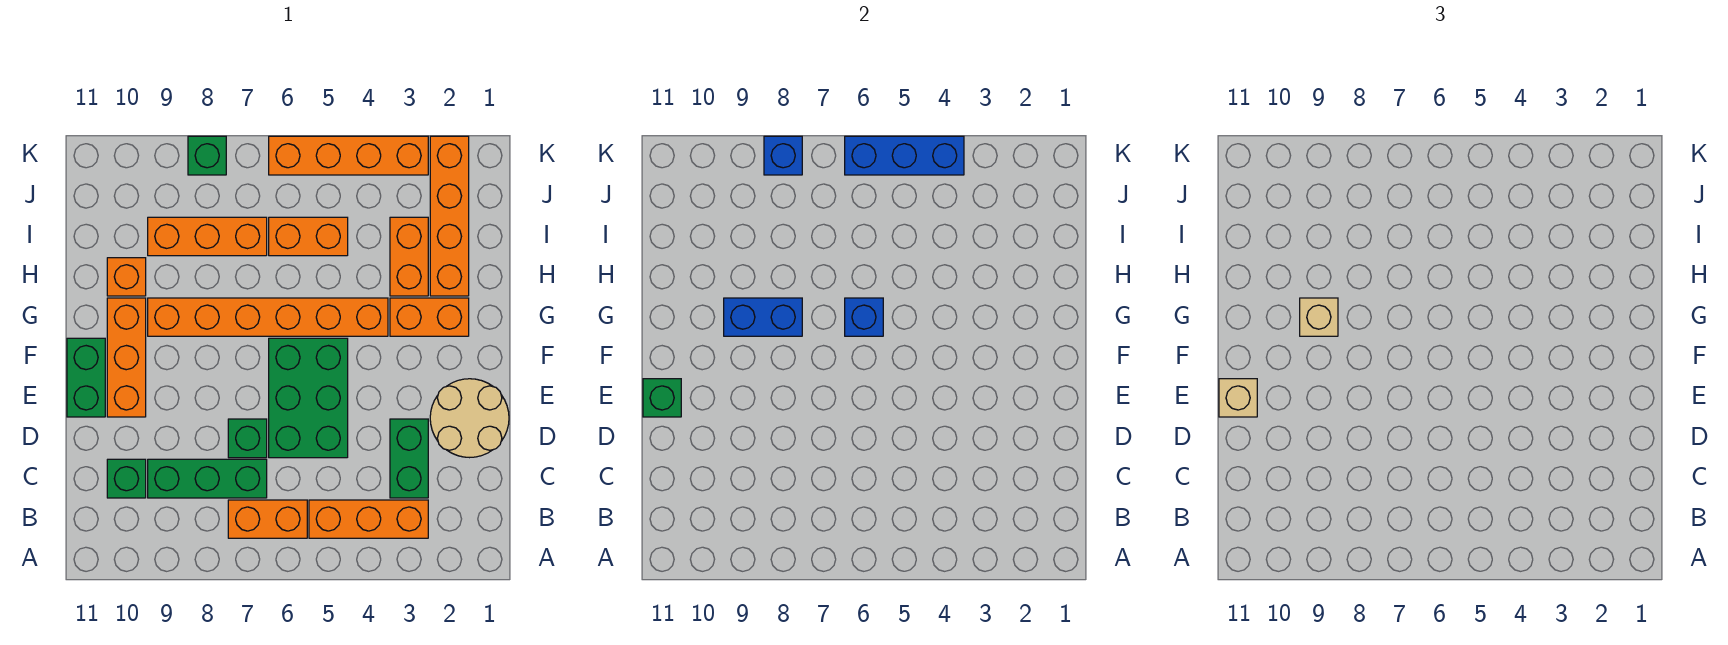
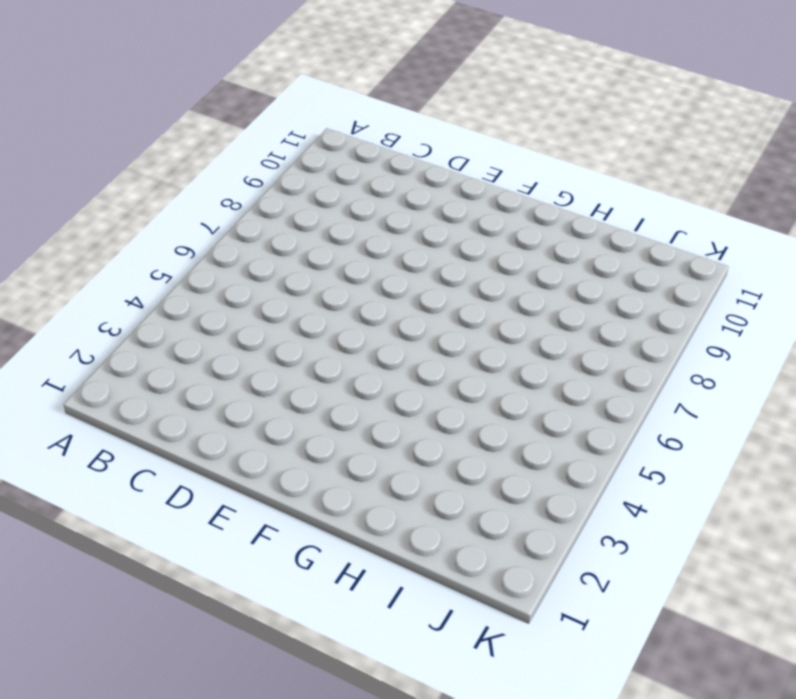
none -> orange brick B3:B5 level 1
none -> orange brick B6:B7 level 1
none -> green brick C3:D3 level 1

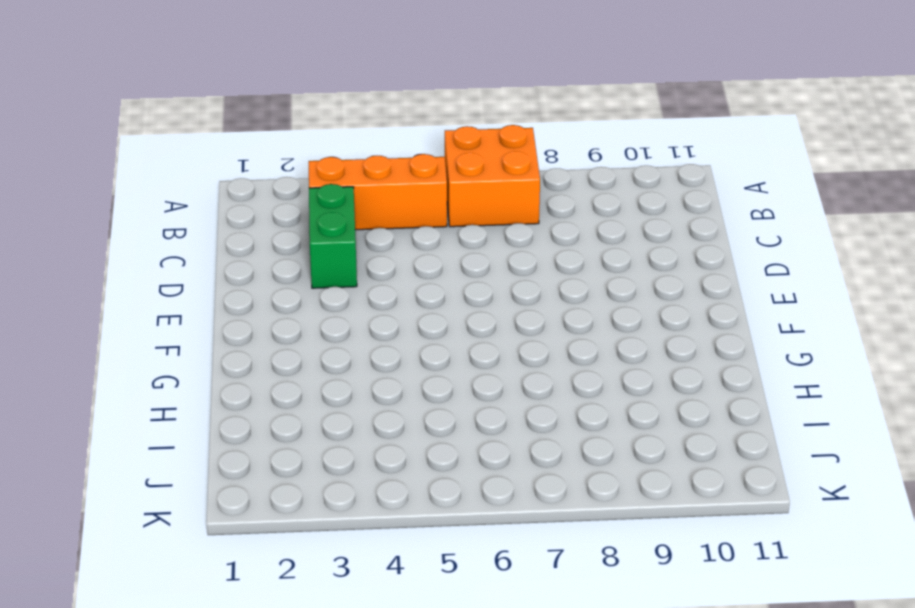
orange brick A6:B7 level 1 -> orange brick B6:B7 level 1
none -> green brick C7:C9 level 1
none -> green brick C10 level 1
none -> tan round brick D1:E2 level 1

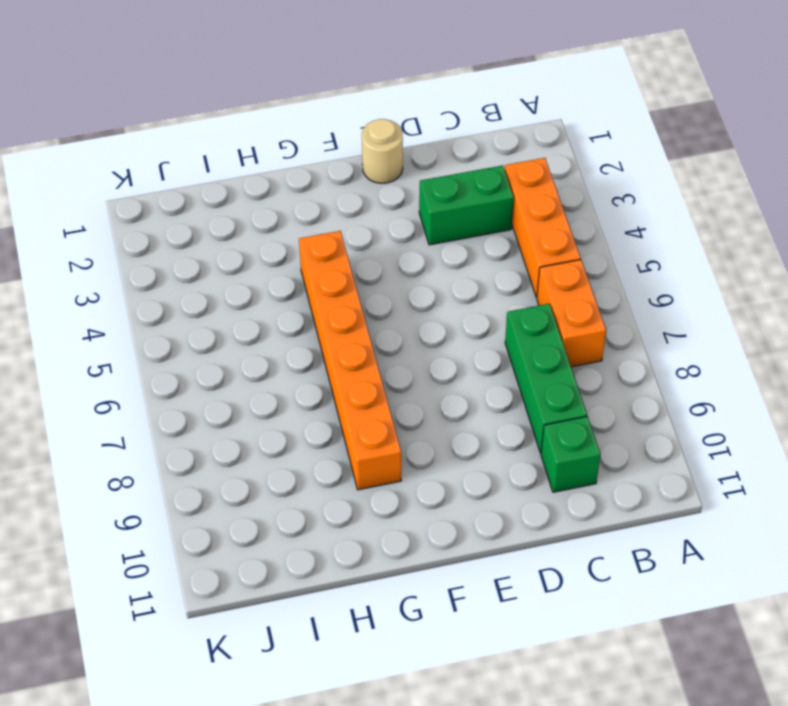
tan round brick E1 level 1 -> tan round brick D1:E2 level 1
none -> green brick D5:F6 level 1
none -> green brick D7 level 1
none -> orange brick E10:G10 level 1

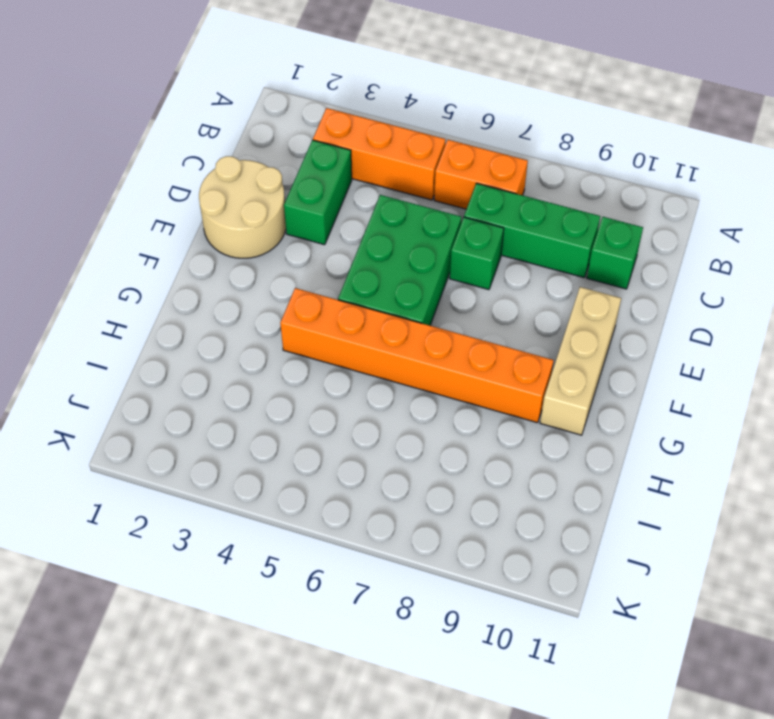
tan brick E10:G10 level 1 -> orange brick E10:G10 level 1
none -> green brick E11:F11 level 1
none -> orange brick G2:G3 level 1
none -> orange brick H2:K2 level 1

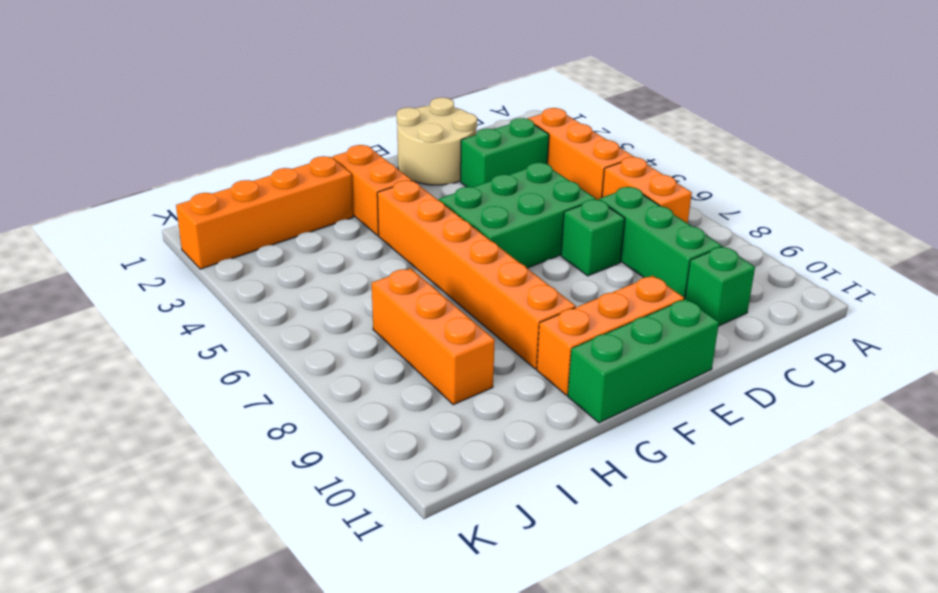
green brick E11:G11 level 1 -> green brick E11:F11 level 1
none -> orange brick H3:I3 level 1
none -> orange brick H10 level 1
none -> orange brick I5:I6 level 1

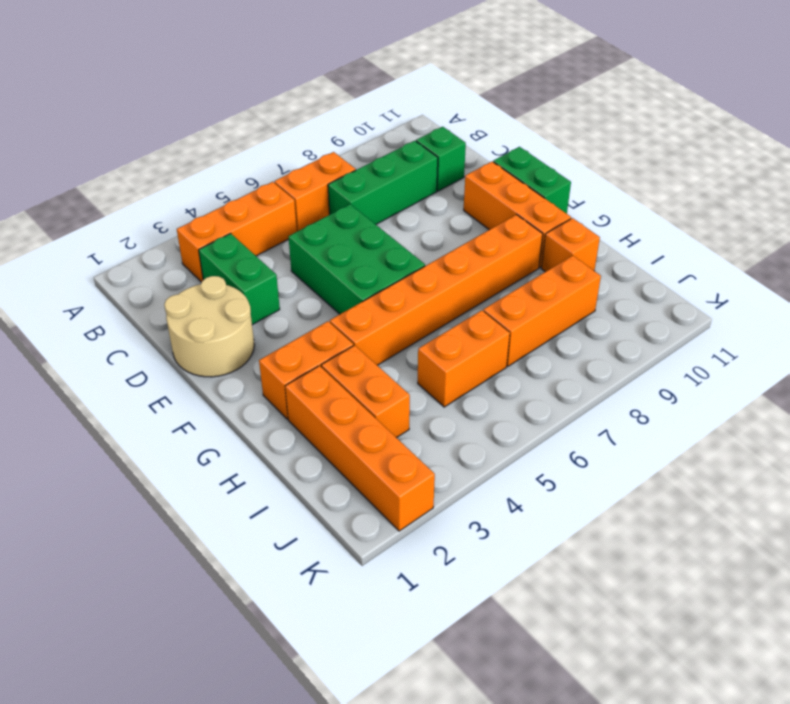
none -> green brick D7 level 1
none -> orange brick K3:K6 level 1
none -> green brick K8 level 1

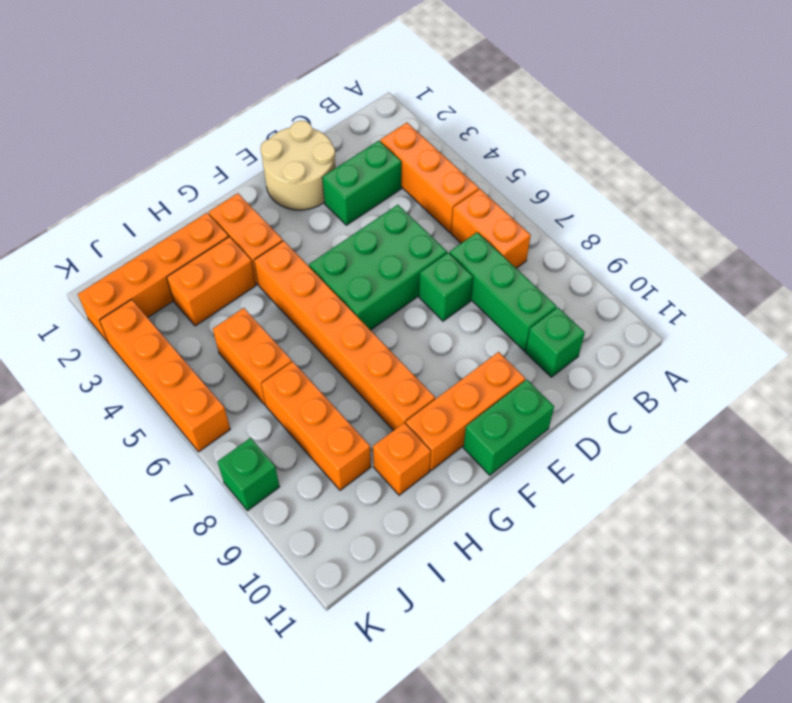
none -> green brick E11 level 2
none -> blue brick G6 level 2
none -> blue brick G8:G9 level 2

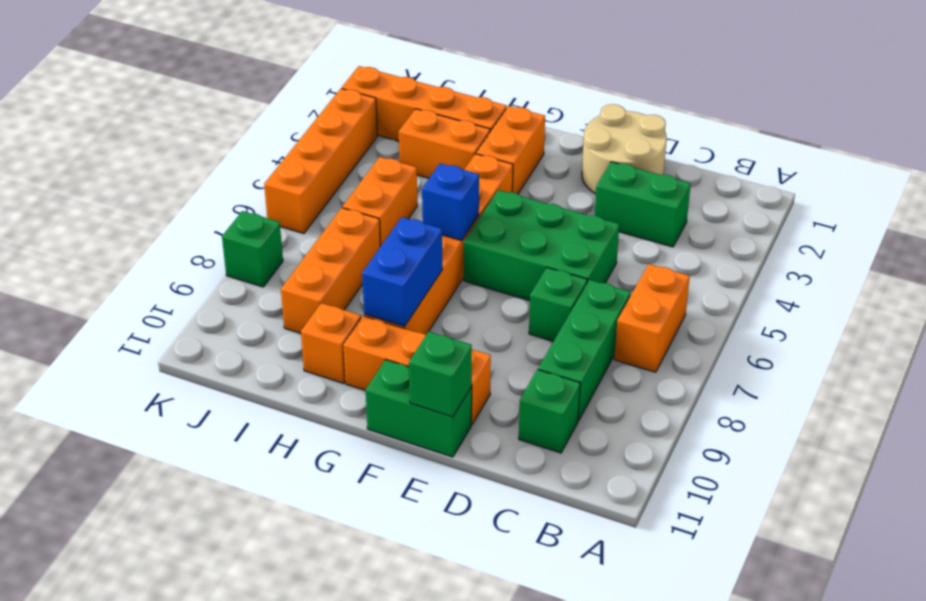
none -> orange brick B3:B5 level 1
none -> blue brick K4:K6 level 2
none -> blue brick K8 level 2

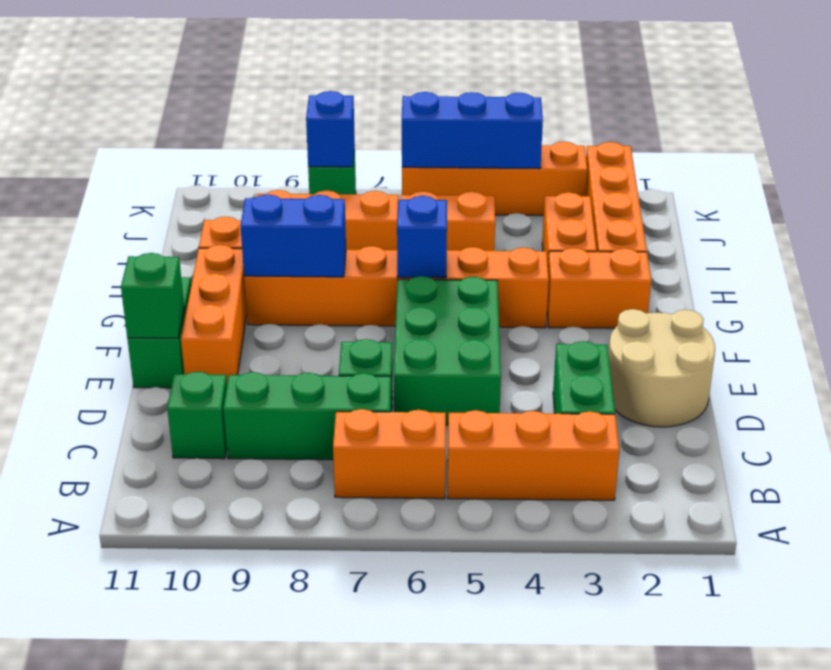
none -> tan brick E11 level 3
none -> tan brick G9 level 3

